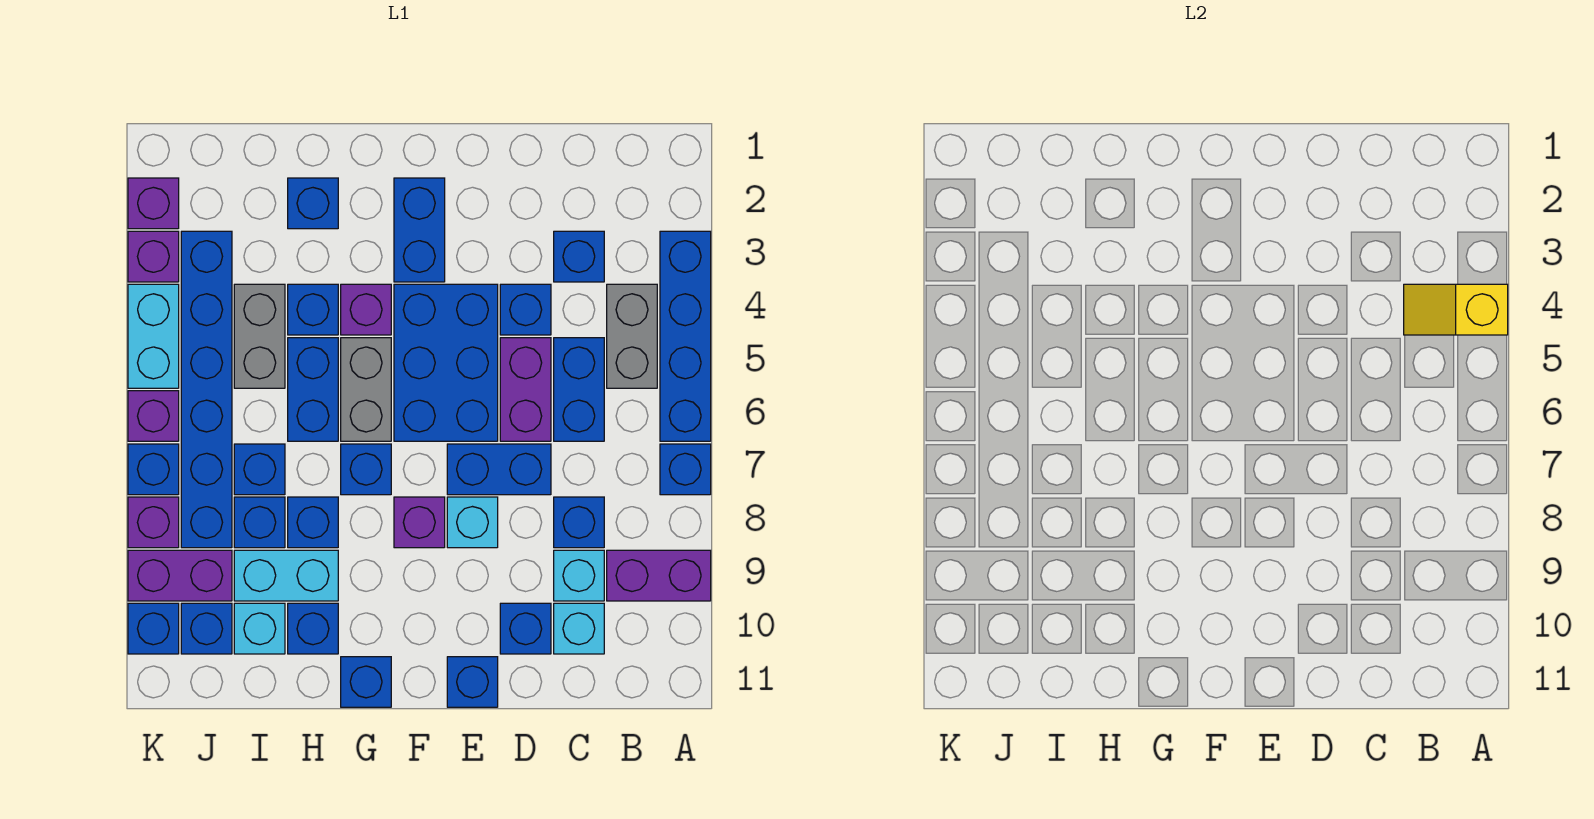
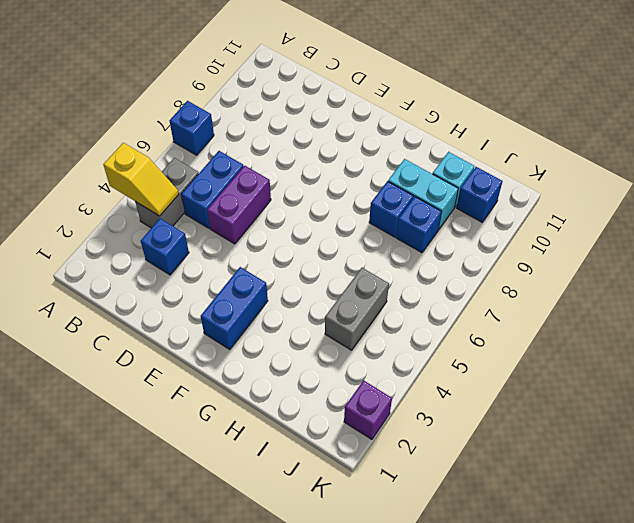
none -> blue brick A3:A6 level 1
none -> purple brick A9:B9 level 1
none -> blue brick C8 level 1
none -> cyan brick C9 level 1

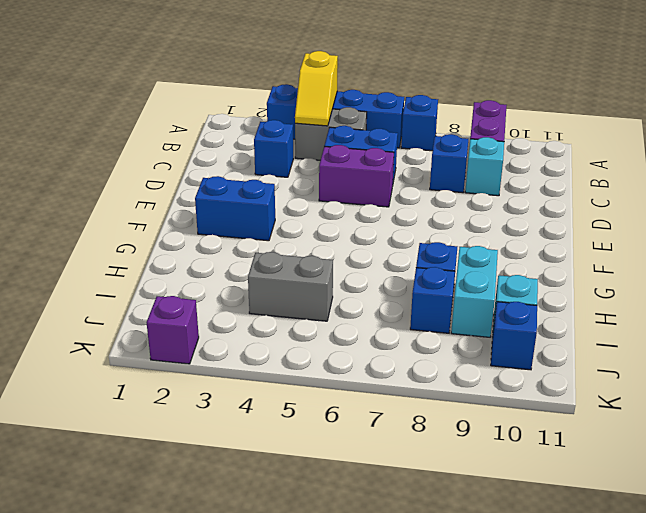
none -> cyan brick C10 level 1
none -> blue brick D4 level 1
none -> blue brick D7:E7 level 1
none -> blue brick D10 level 1

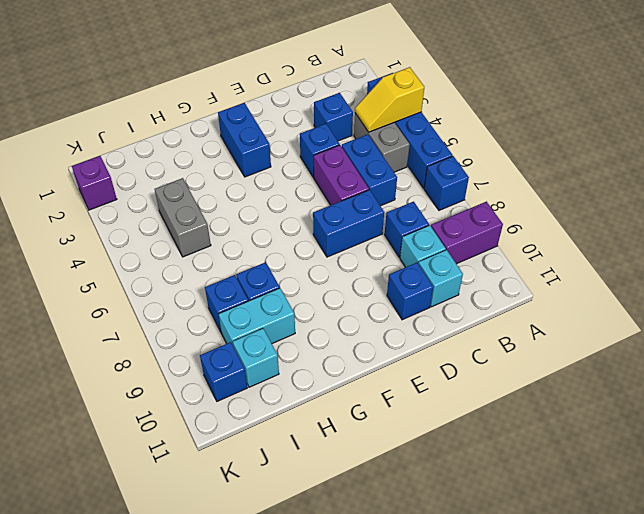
none -> blue brick E4:F6 level 1
none -> cyan brick E8 level 1
none -> blue brick E11 level 1
none -> purple brick F8 level 1

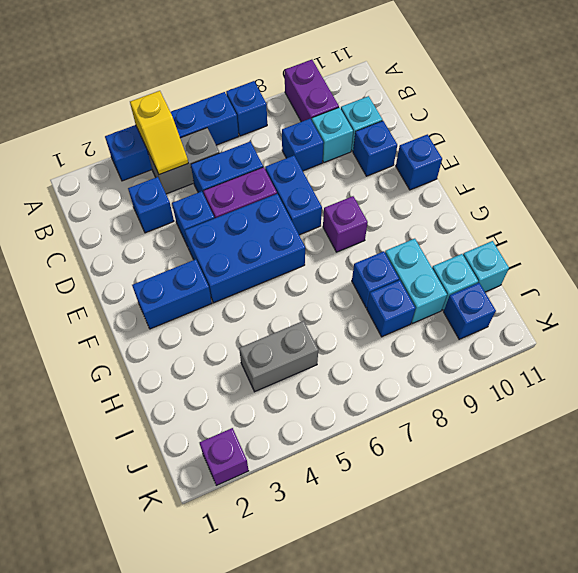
cyan brick I11 level 1 -> cyan brick E8 level 1
none -> purple brick G4 level 1
none -> grey brick G5:G6 level 1
none -> blue brick G7 level 1
none -> blue brick G11 level 1

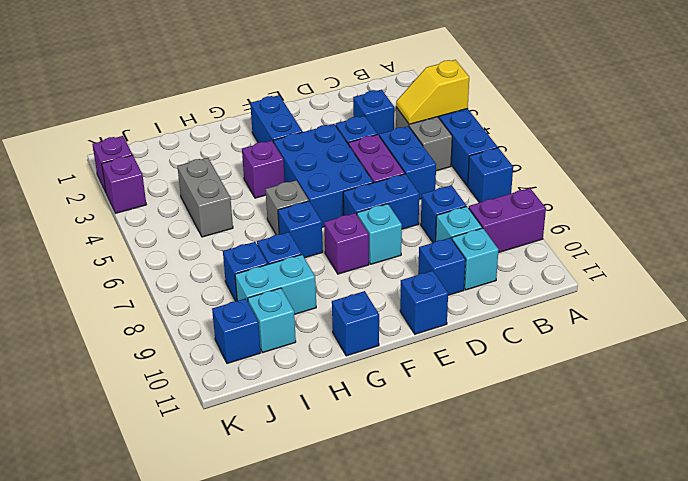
grey brick G6 level 1 -> grey brick G5:G6 level 1
none -> blue brick H2 level 1
none -> blue brick H4 level 1
none -> blue brick H5:H6 level 1
none -> blue brick H10 level 1

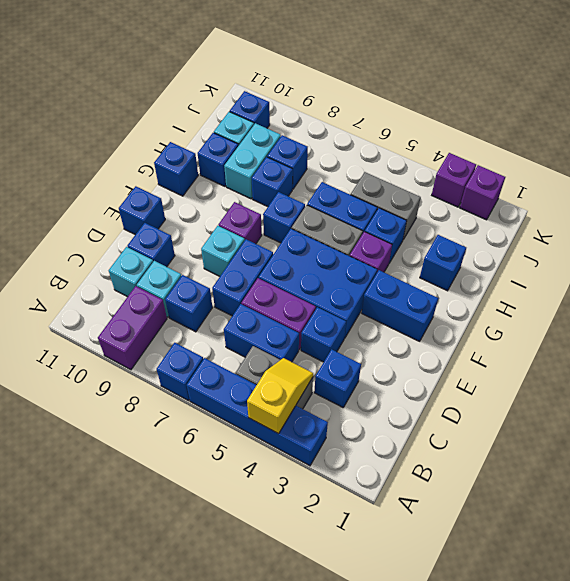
none -> blue brick I7 level 1
none -> blue brick J3:J8 level 1
none -> purple brick J9:K9 level 1
none -> cyan brick K4:K5 level 1

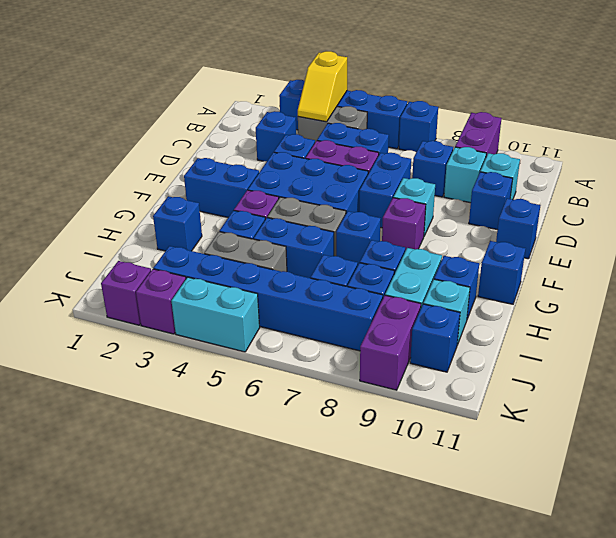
none -> purple brick K6 level 1
none -> blue brick K7 level 1
none -> purple brick K8 level 1
none -> blue brick K10 level 1

